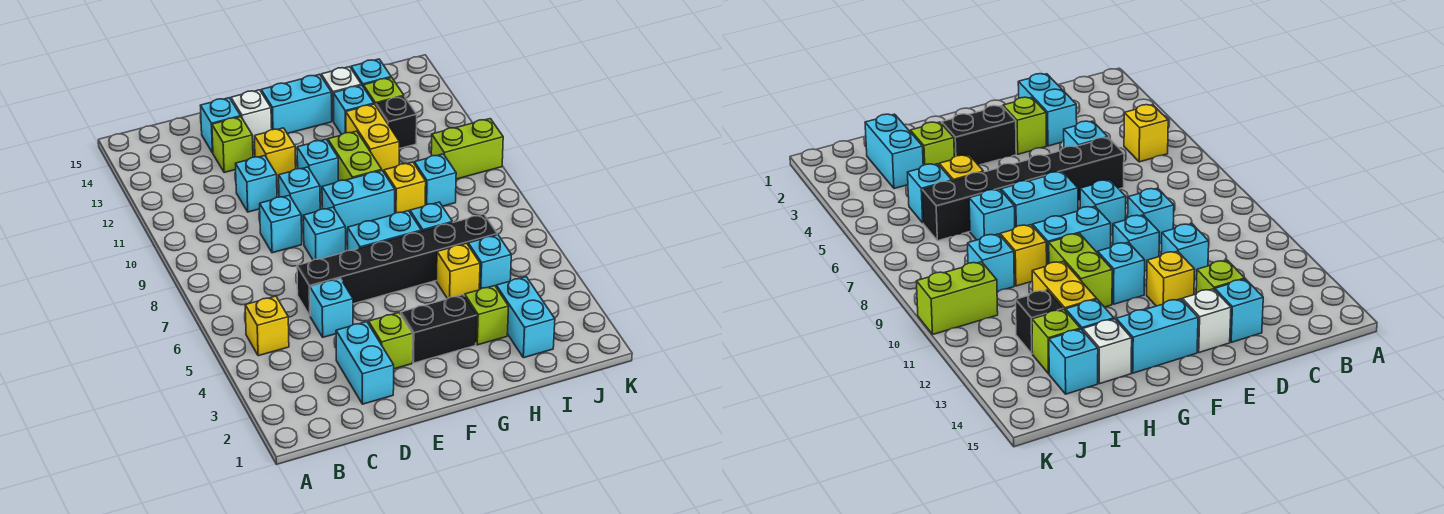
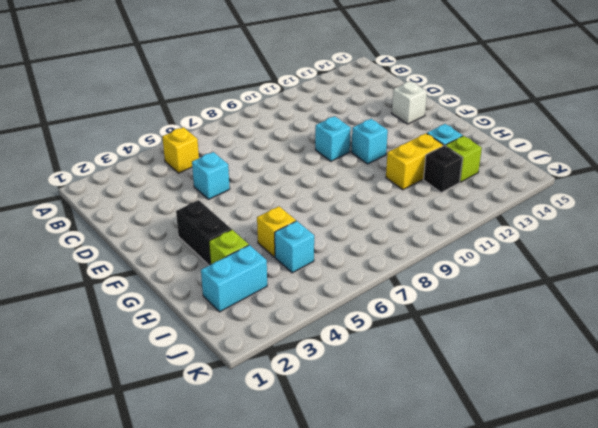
none -> cyan brick D2:D3 level 1
none -> black brick D6:I6 level 1
none -> cyan brick D9 level 1
none -> cyan brick D11 level 1

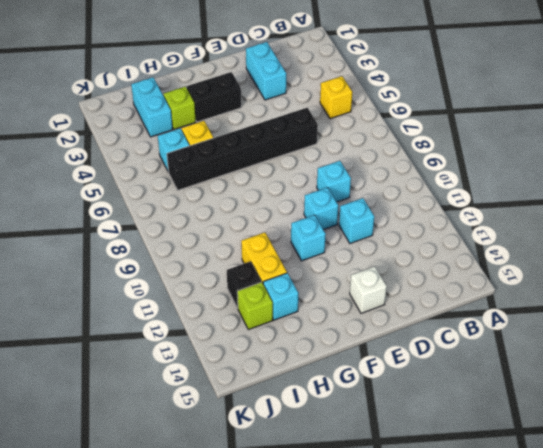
none -> cyan brick D5 level 1
none -> lime brick D13 level 1
none -> cyan brick D14 level 1
none -> lime brick E3 level 1

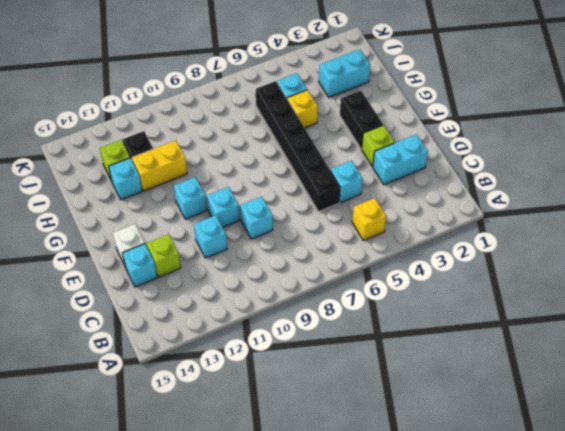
none -> cyan brick E8 level 1
none -> yellow brick E12 level 1
none -> cyan brick F7:G7 level 1
none -> cyan brick F9:G9 level 1

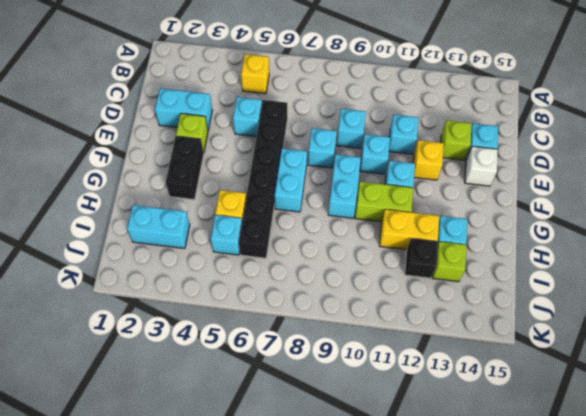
none -> cyan brick F14:G14 level 1
none -> lime brick H3 level 1
none -> cyan brick H7 level 1
none -> yellow brick H9 level 1

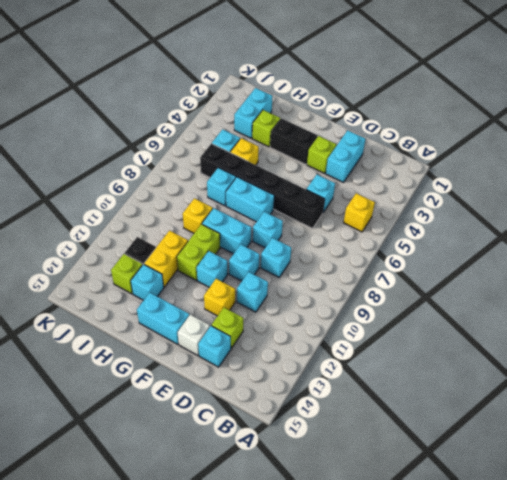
none -> white brick H14 level 1
none -> cyan brick I9 level 1
none -> cyan brick I14 level 1
none -> lime brick J10:K10 level 1

